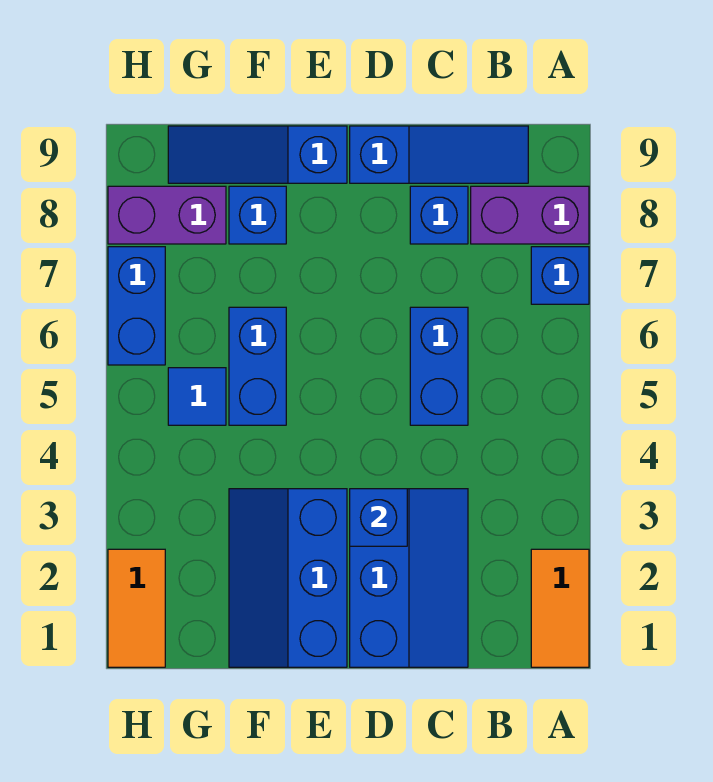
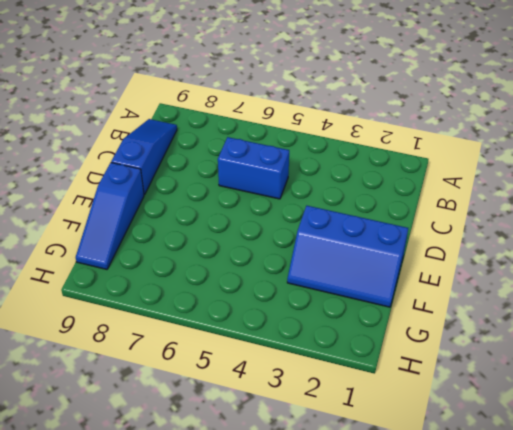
none -> orange tile A1:A2 level 1
none -> blue brick A7 level 1
none -> purple brick A8:B8 level 1

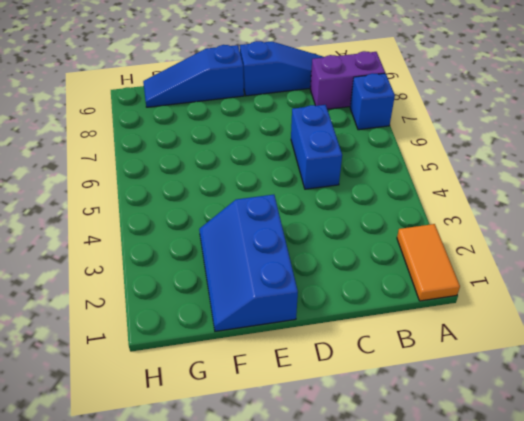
none -> blue slope C1:D3 level 1 top D
none -> blue brick C8 level 1
none -> blue brick F5:F6 level 1

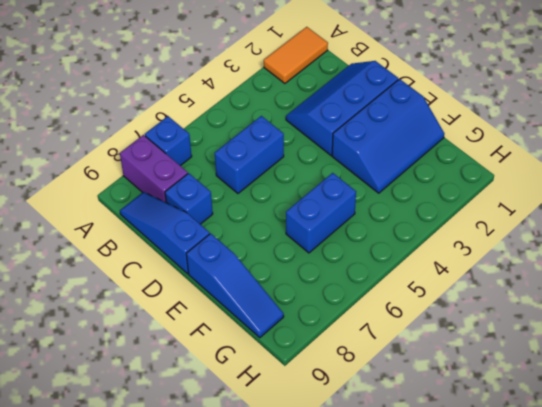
none -> blue brick F8 level 1
none -> blue tile G5 level 1
none -> purple brick G8:H8 level 1

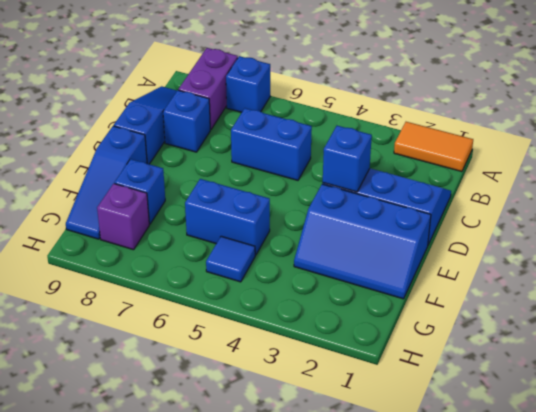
purple brick G8 level 1 -> purple brick G8:H8 level 1
none -> orange tile H1:H2 level 1
none -> blue brick H6:H7 level 1

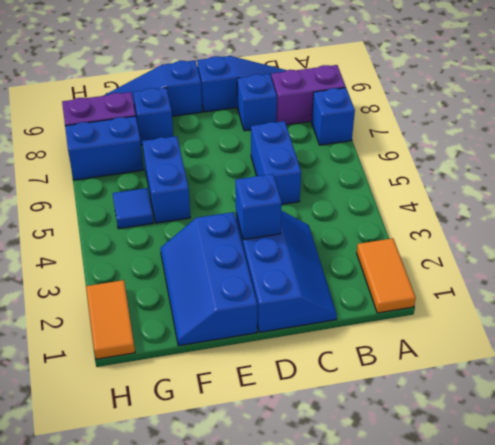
blue brick G7:H7 level 1 -> blue brick H6:H7 level 1

